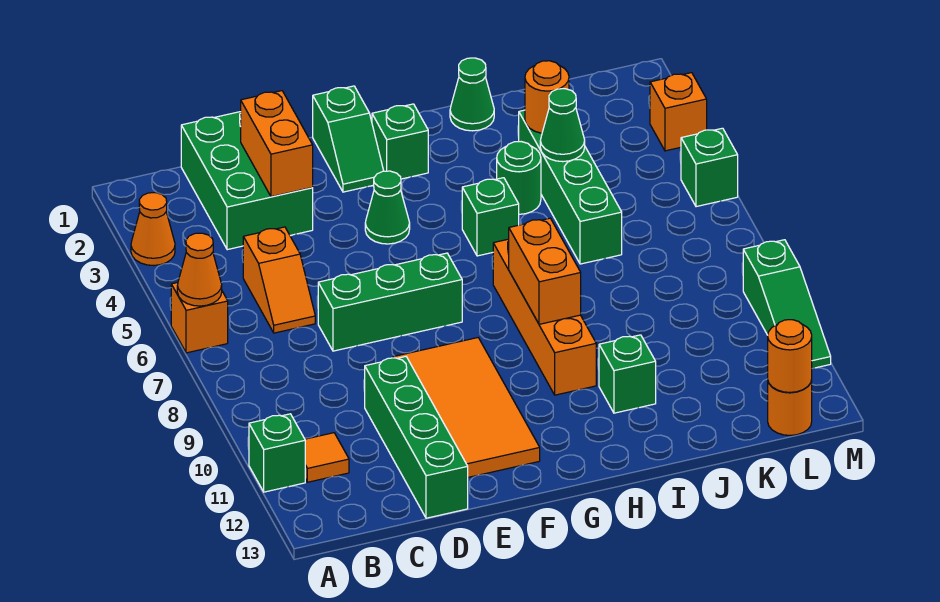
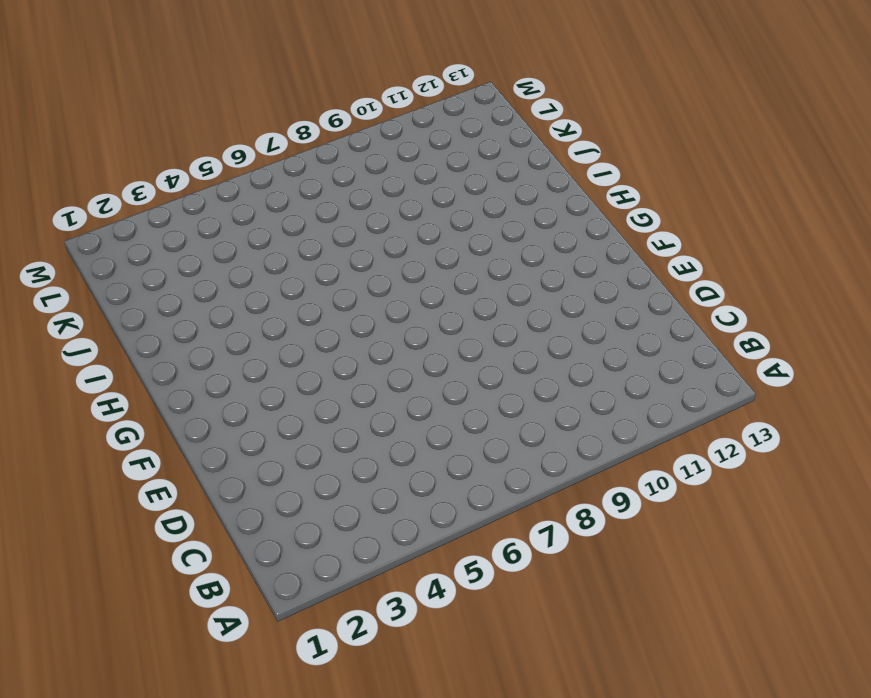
none -> orange cone A3 level 1
none -> orange brick A6 level 1
none -> green brick A11 level 1

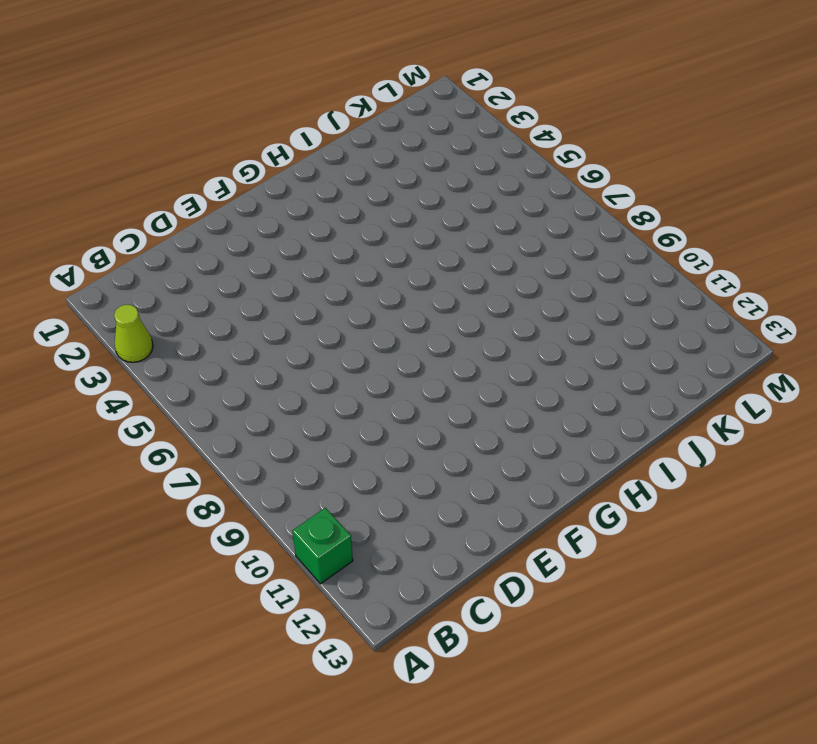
lime cone A3 level 1 -> orange cone A3 level 1
none -> orange brick A6 level 1
none -> orange tile B11 level 1
none -> green brick C1:D3 level 1

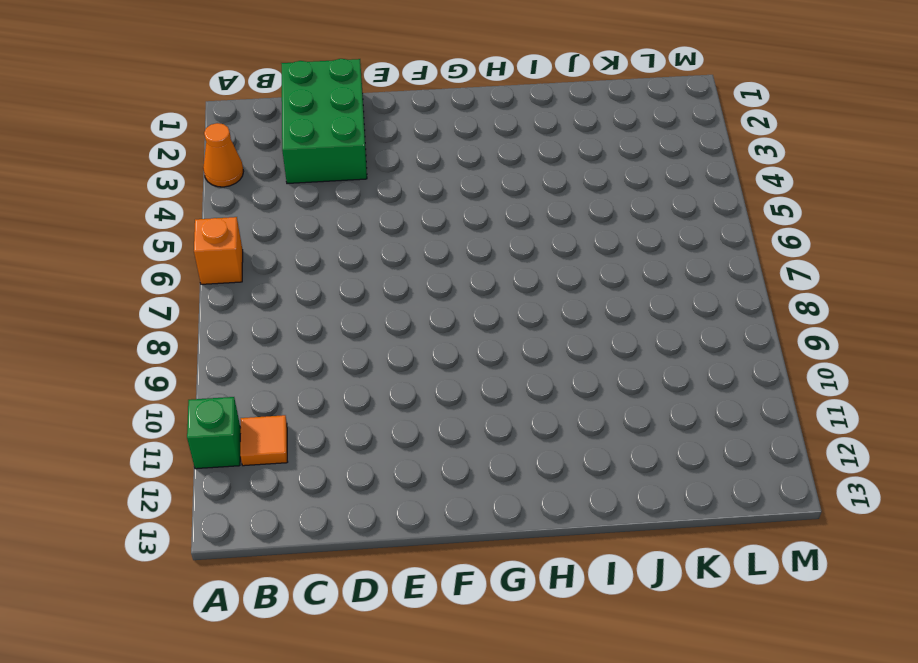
none -> orange slope C5:C6 level 1 top 5
none -> green brick D7:F7 level 1
none -> green brick D10:D13 level 1

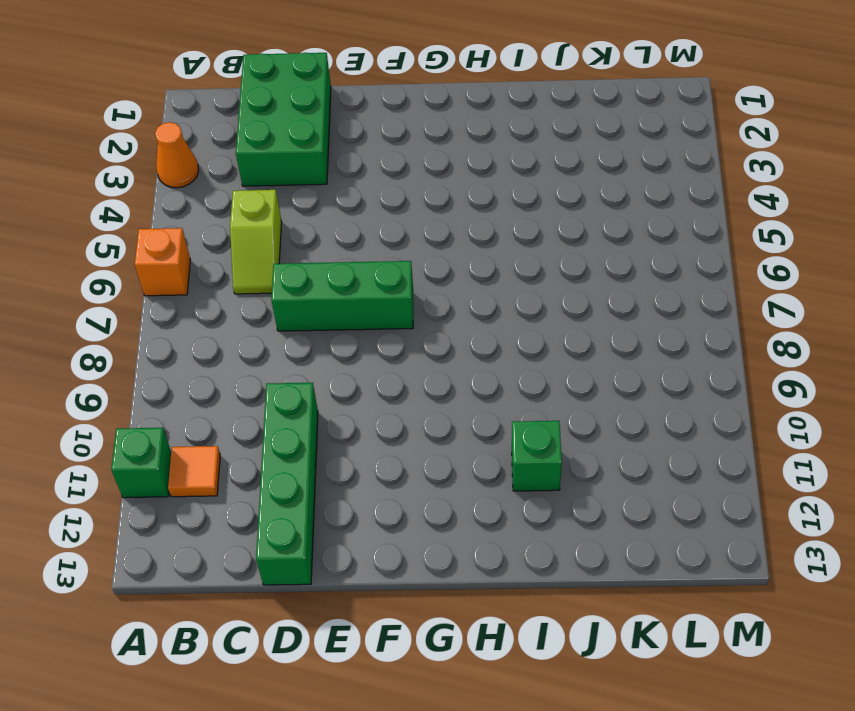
lime slope C5:C6 level 1 top 5 -> orange slope C5:C6 level 1 top 5
none -> orange tile E9:F12 level 1
none -> green slope F1:F2 level 1 top 1
none -> green cone F4 level 1

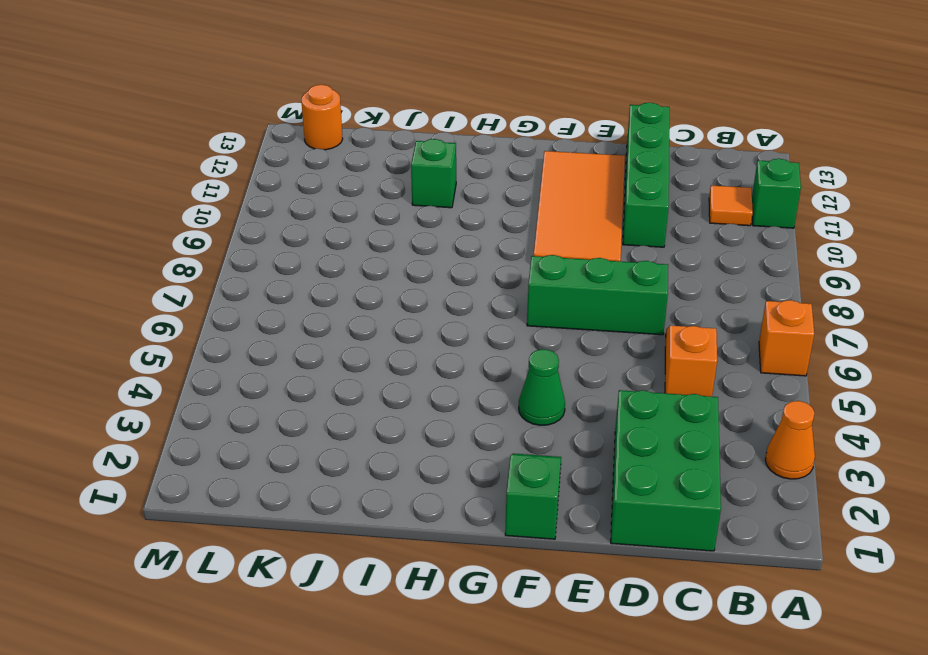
none -> green brick G2 level 1
none -> green brick H5 level 1
none -> orange brick H7:H10 level 1

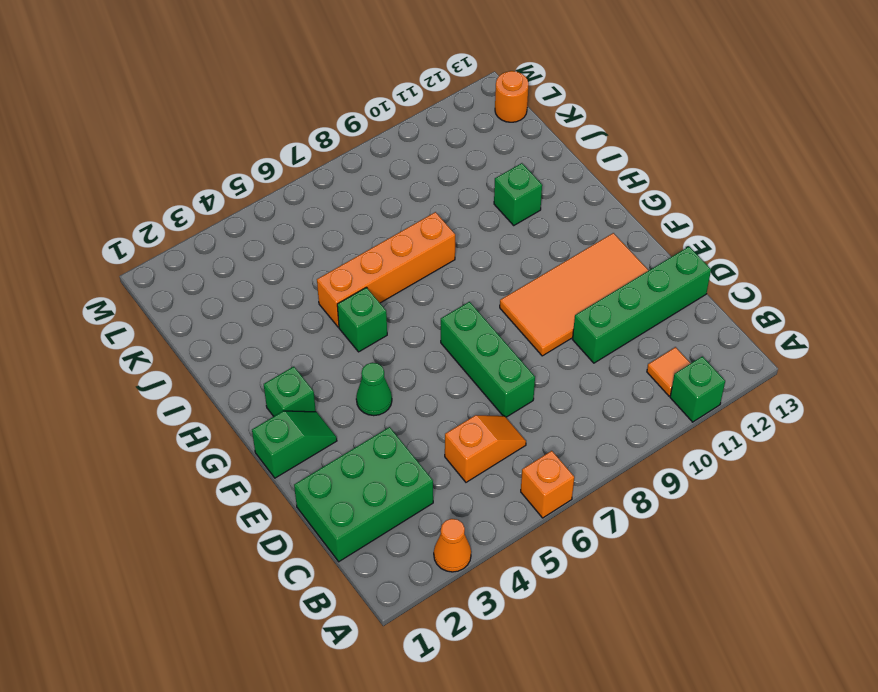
orange brick I5:I8 level 1 -> orange brick H7:H10 level 1
none -> green cone I1 level 1
none -> green round brick I4 level 1
none -> green brick J3:J6 level 1

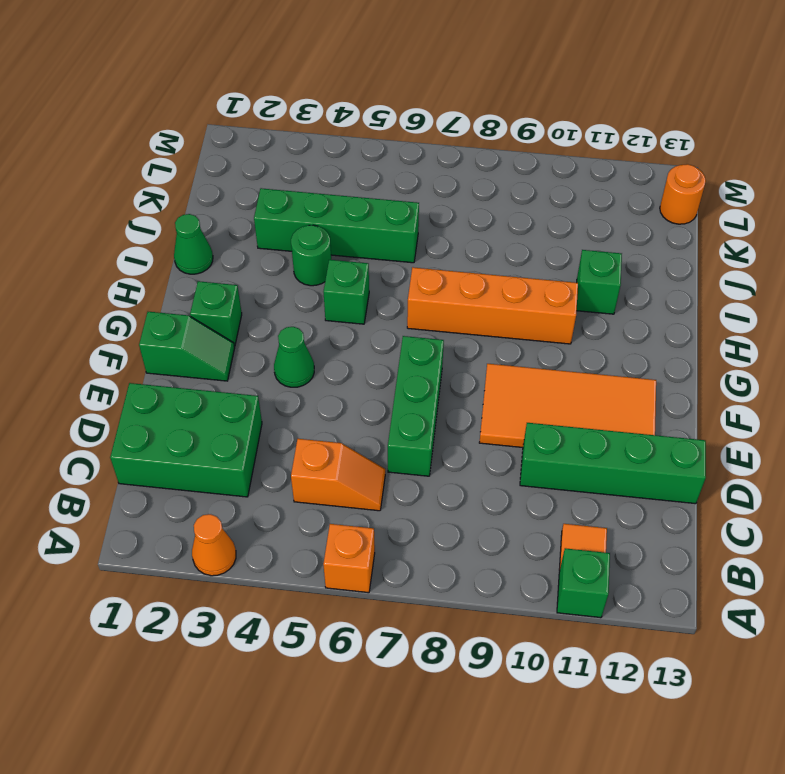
none -> orange brick M3 level 1
none -> green brick M5 level 1
none -> green slope M9:M11 level 1 top 9

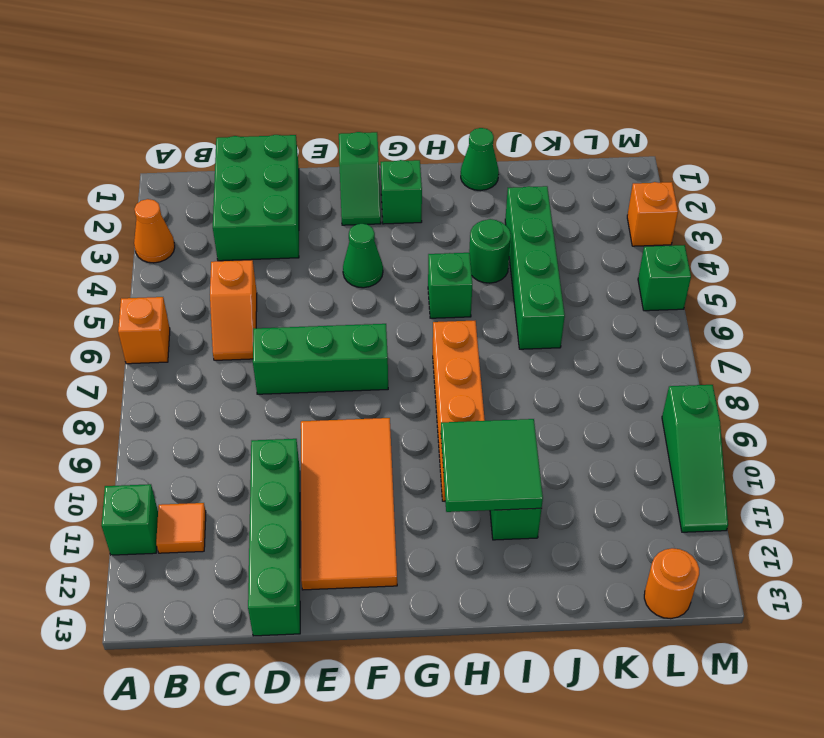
green tile H10:I11 level 2 -> none
none -> orange cone A6 level 2
none -> orange brick D2:D3 level 2
none -> orange brick H8:H9 level 2

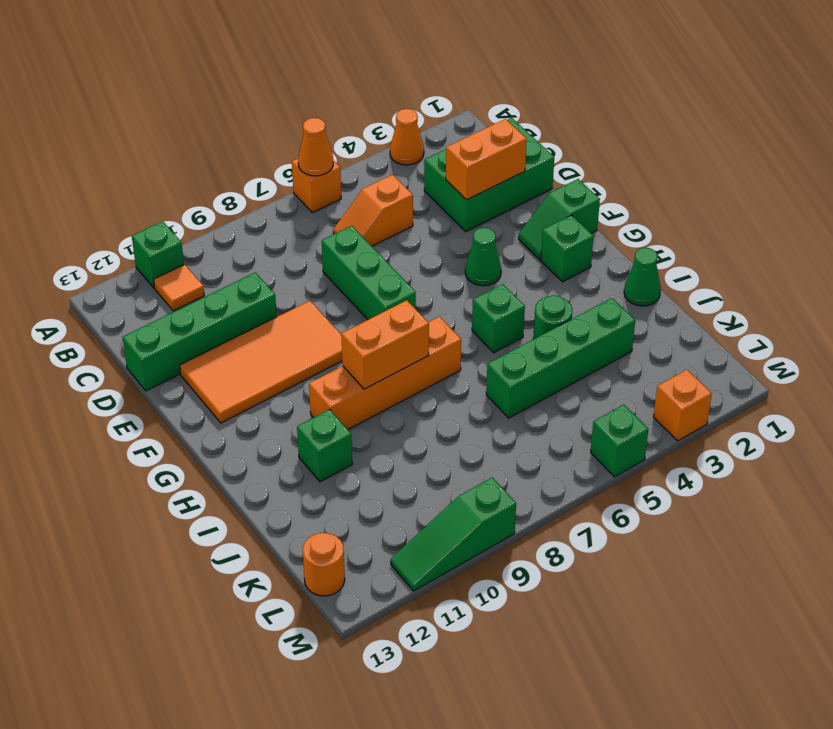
none -> orange round brick J3 level 2
none -> green cone J4 level 2
none -> orange round brick L13 level 2

